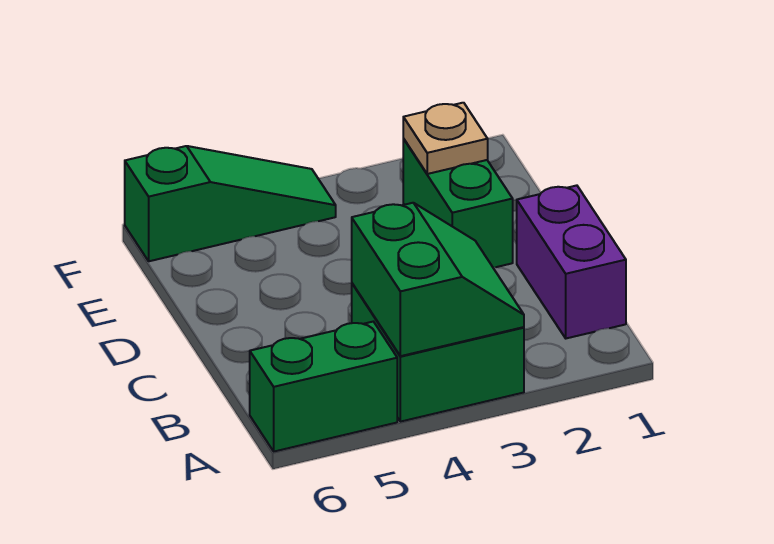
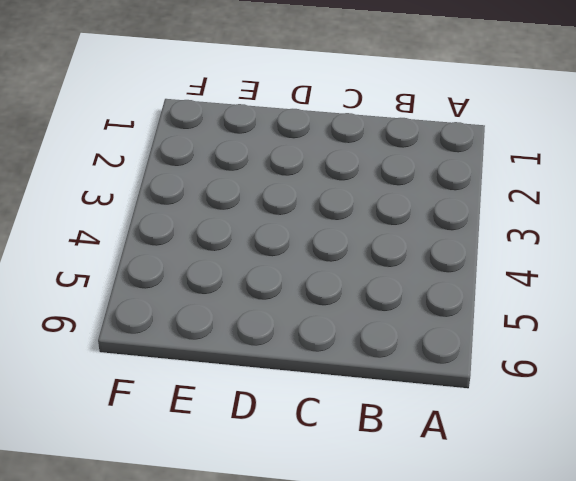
none -> green brick A3:B4 level 1
none -> green brick A5:A6 level 1

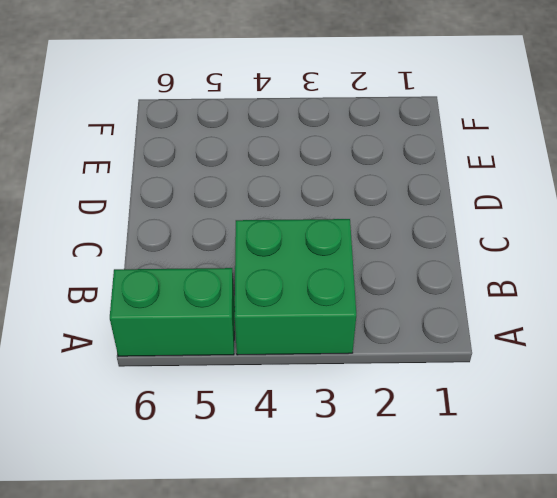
none -> purple brick B1:C1 level 1
none -> green brick D2:E2 level 1

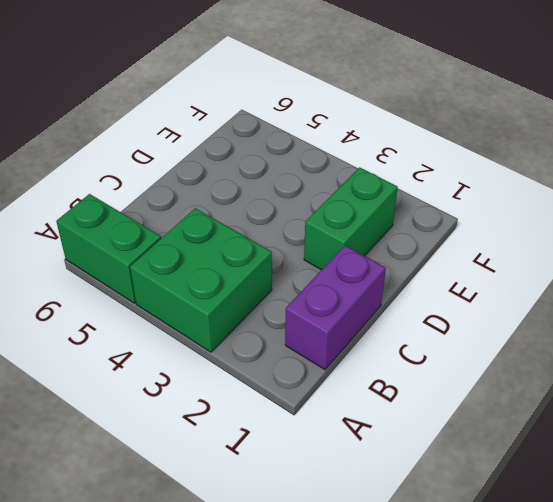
none -> green slope F4:F6 level 1 top 6
none -> green slope A3:B4 level 2 top 4

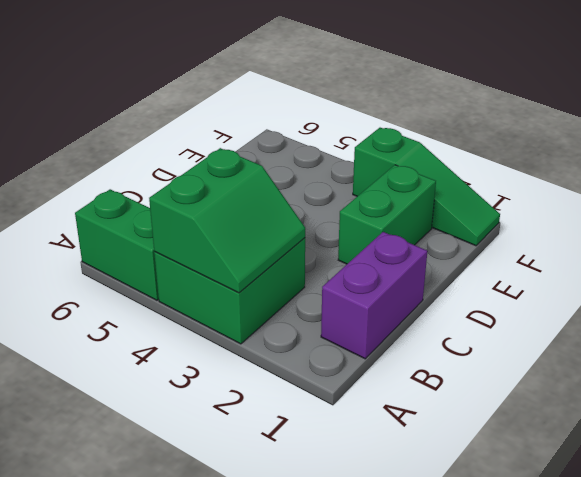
green slope F1:F3 level 1 top 3 -> green slope F4:F6 level 1 top 6
none -> tan plate E2 level 2

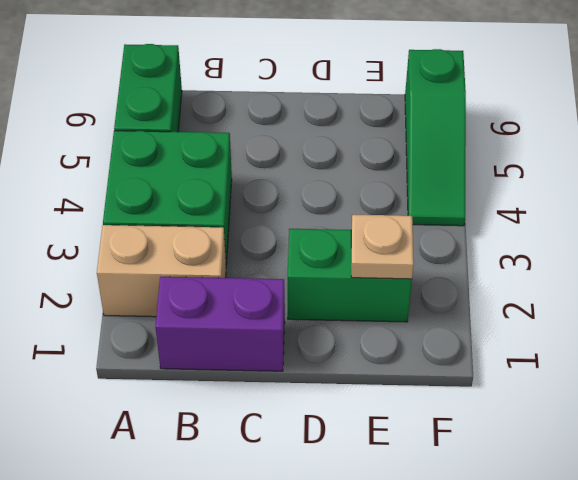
tan brick A2:B2 level 1 -> none
none -> green slope A3:B4 level 2 top 4

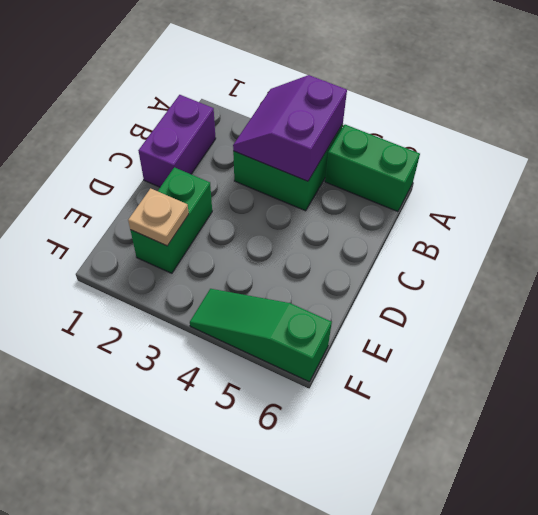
purple slope A3:B4 level 2 top 4 -> green slope A3:B4 level 2 top 4

